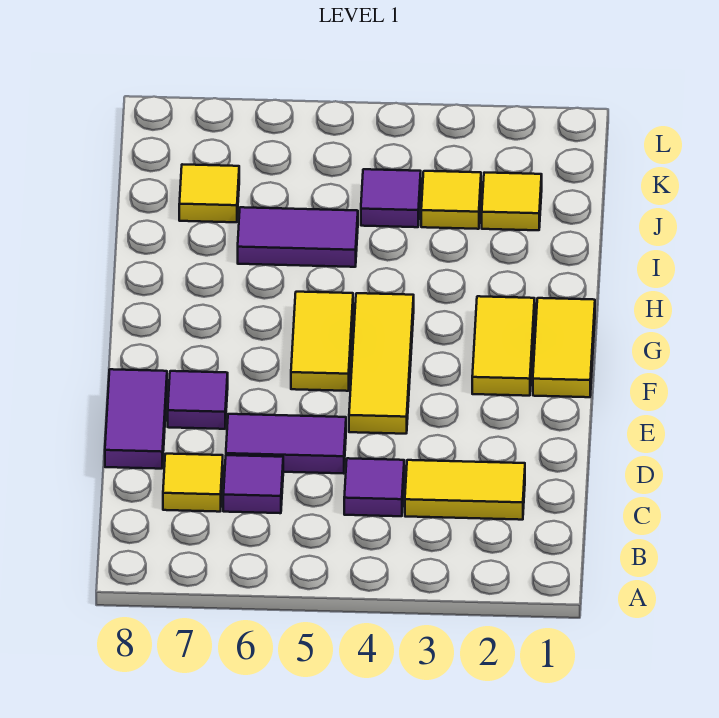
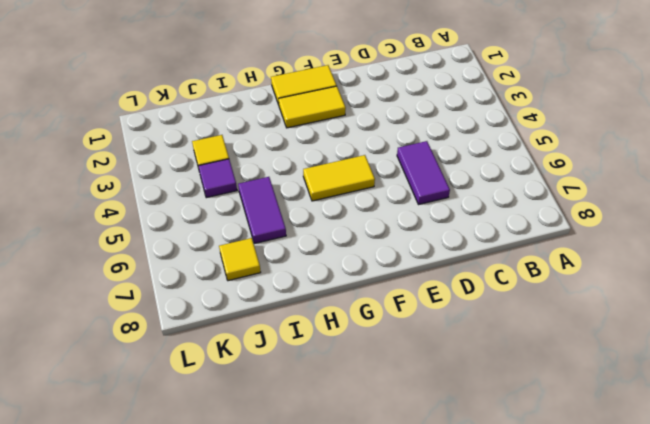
none -> yellow tile C2:C3 level 1
none -> purple tile C4 level 1
none -> purple tile C6 level 1

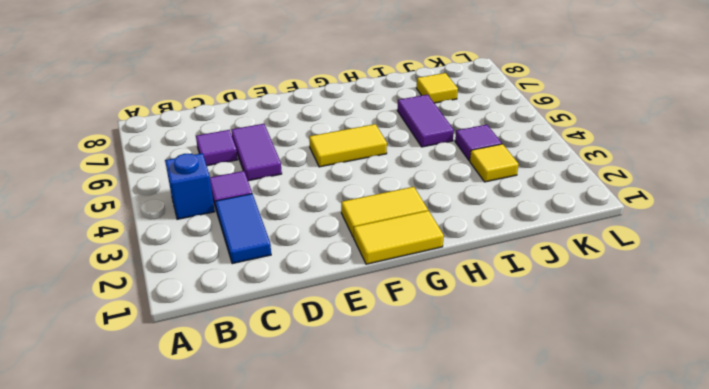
blue brick B4 level 1 -> none
blue tile C2:C3 level 1 -> yellow tile C2:C3 level 1
none -> yellow tile C7 level 1
none -> purple tile D8:E8 level 1
none -> yellow tile E4:G4 level 1

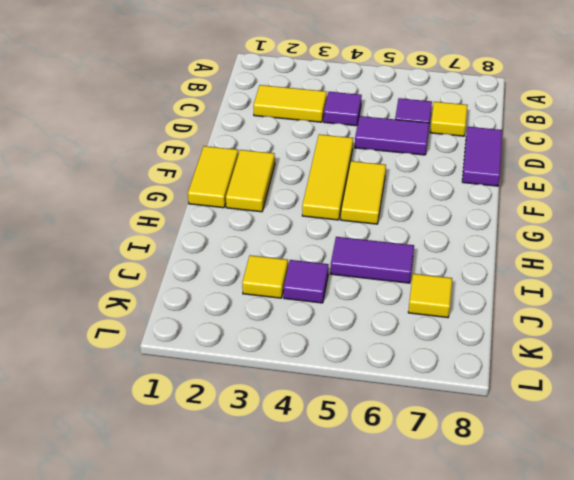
none -> purple tile E7 level 1
none -> yellow tile J2 level 1

